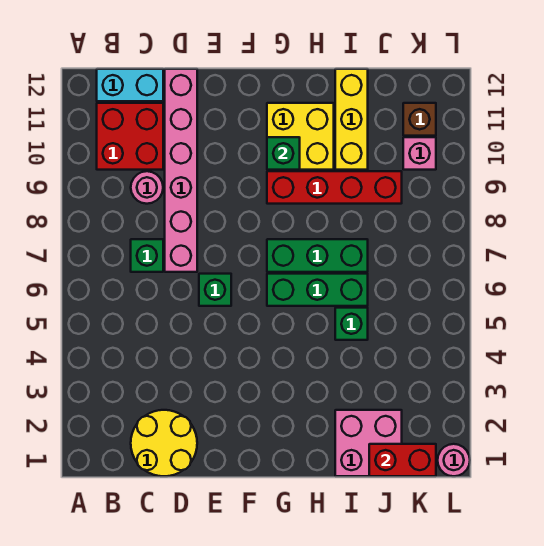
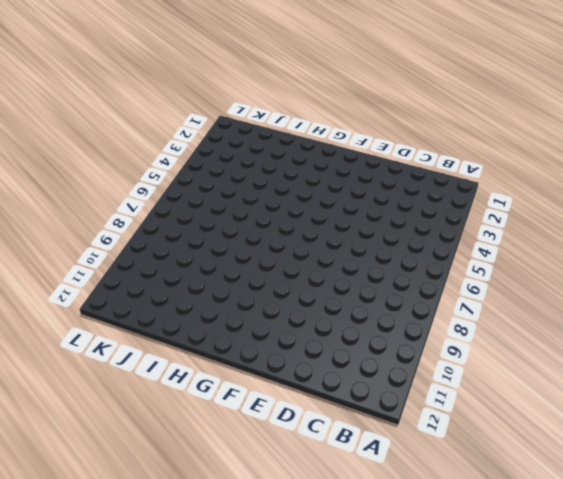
none -> red brick B10:C11 level 1
none -> cyan brick B12:C12 level 1
none -> yellow round brick C1:D2 level 1

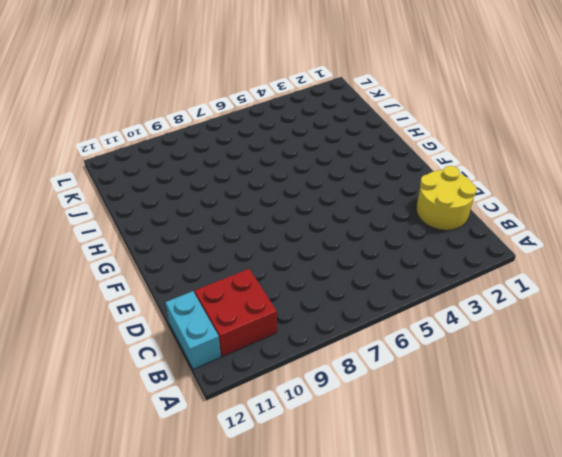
none -> green brick C7 level 1
none -> pink round brick C9 level 1
none -> pink brick D7:D12 level 1

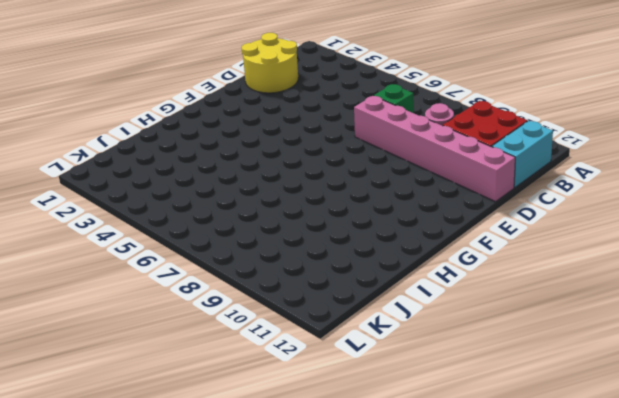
none -> green brick E6 level 1
none -> green brick G6:I6 level 1
none -> green brick G7:I7 level 1

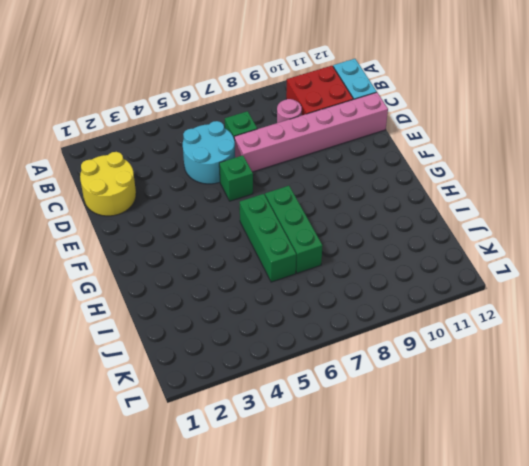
cyan round brick C5:D6 level 1 -> none
none -> red brick G9:J9 level 1
none -> yellow brick G10:H11 level 1
none -> pink brick I1:J2 level 1

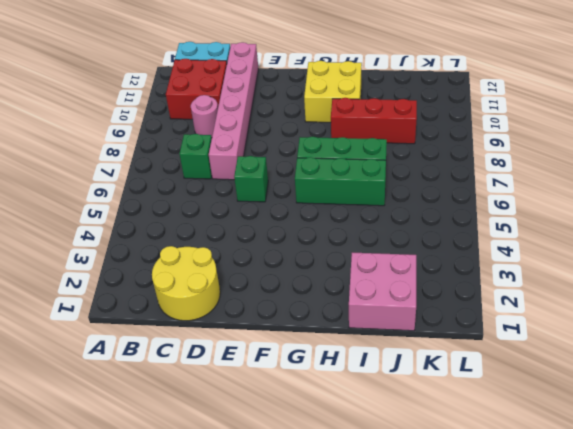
red brick H9:J9 level 1 -> red brick G9:J9 level 1
none -> green brick I5 level 1
none -> yellow brick I10:I12 level 1
none -> pink brick K10 level 1

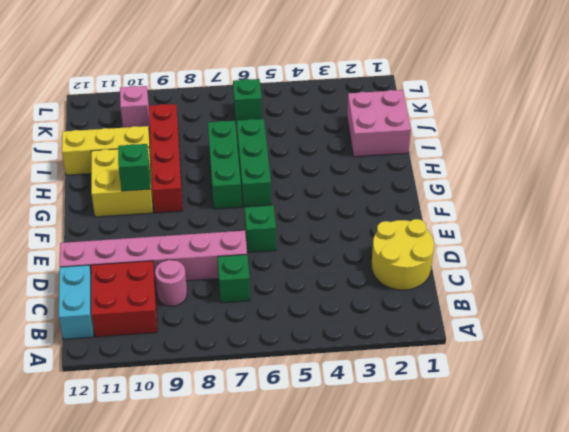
green brick K6 level 1 -> green brick I5 level 1
none -> brown brick K11 level 1
none -> pink round brick L1 level 1
none -> red brick J1:K1 level 2

